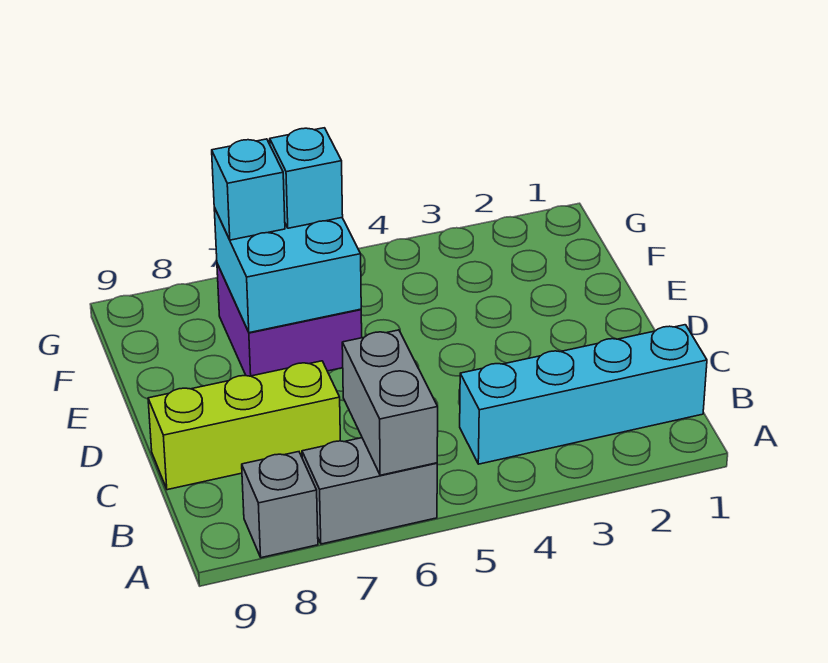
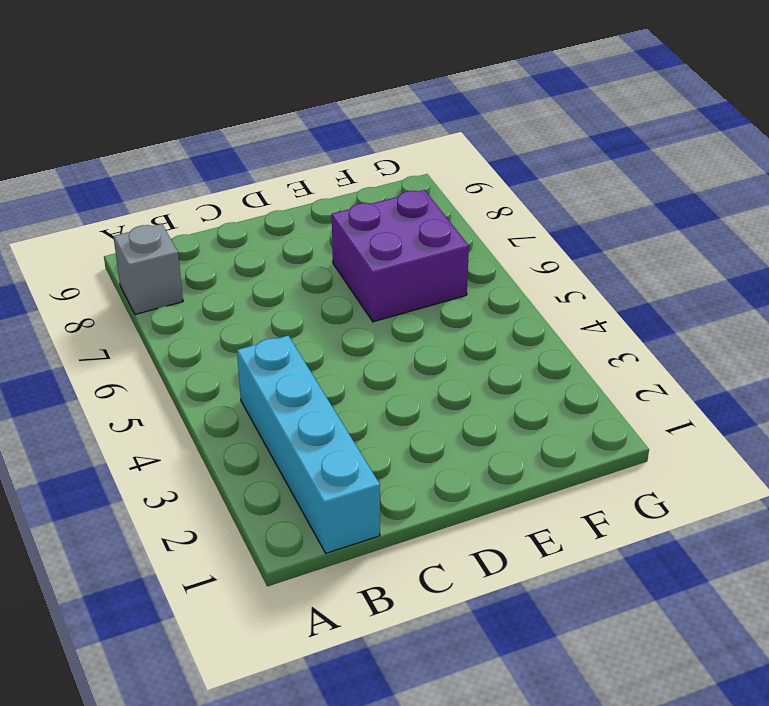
none -> grey brick A6:A7 level 1
none -> lime brick C7:C9 level 1

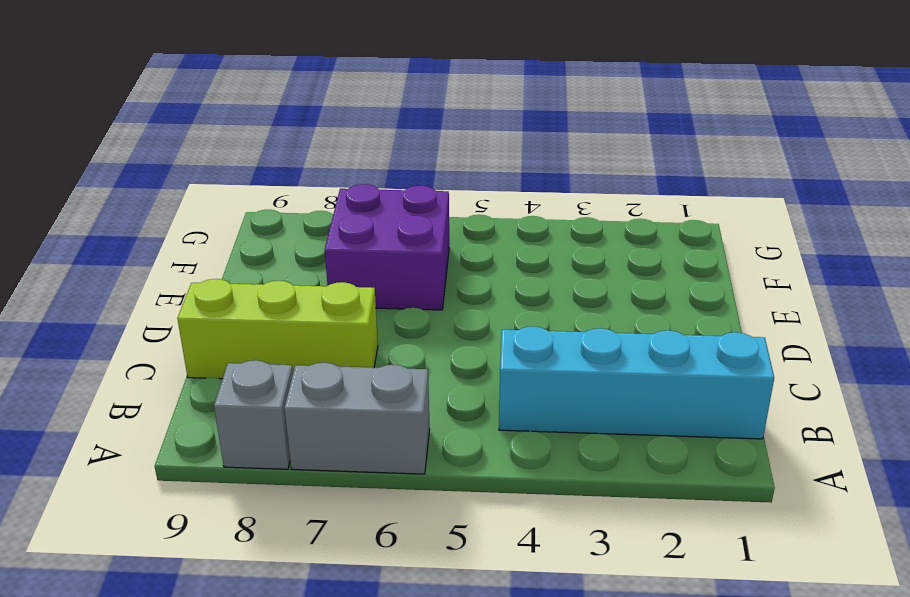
none -> grey brick A6:B6 level 2
none -> cyan brick E6:F7 level 2

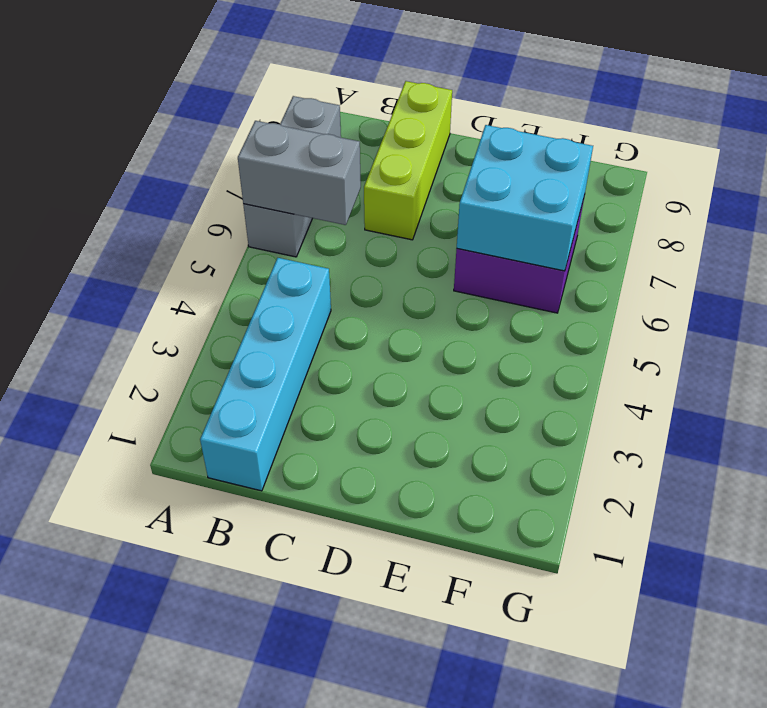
none -> cyan brick F6 level 3
none -> cyan brick F7 level 3

